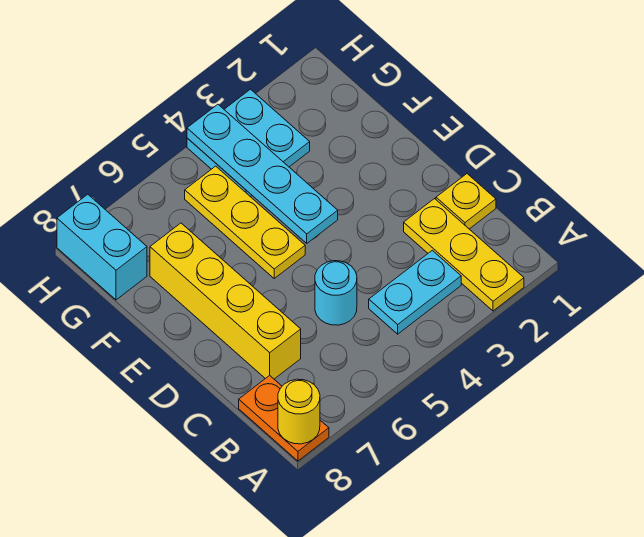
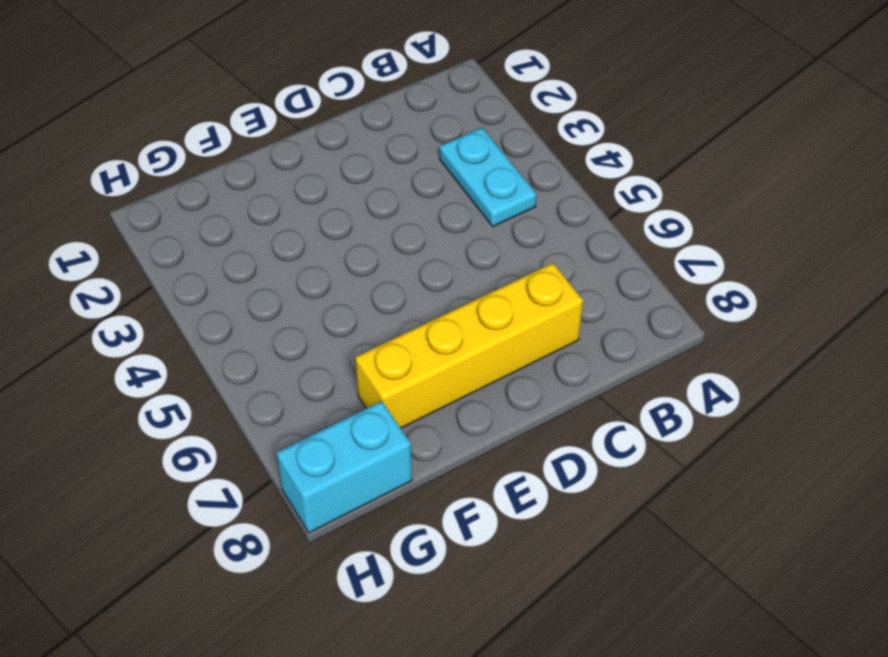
none -> yellow plate A2:C2 level 1
none -> orange plate A8:B8 level 1

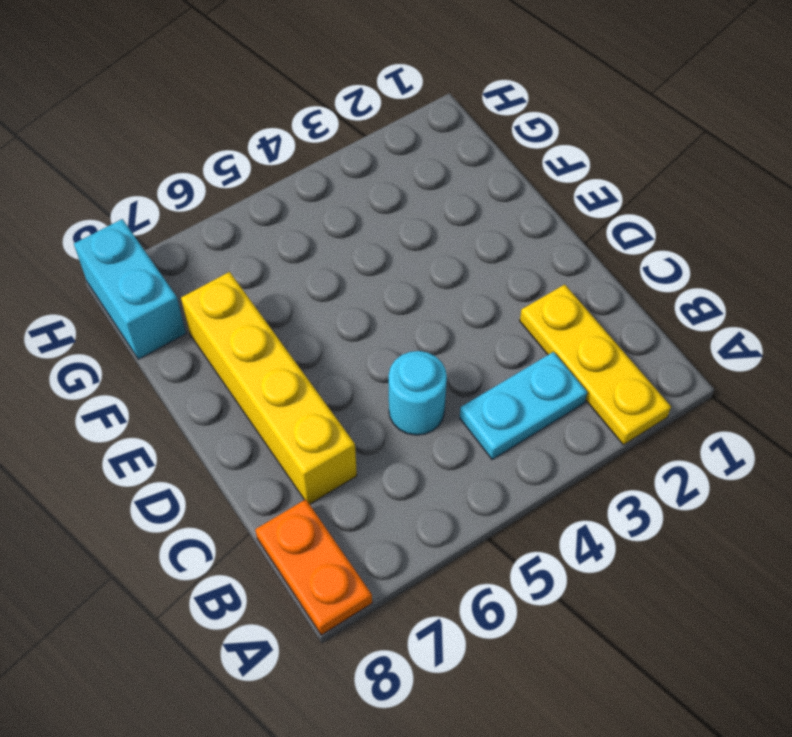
none -> yellow plate C1 level 1
none -> yellow plate E5:G5 level 1

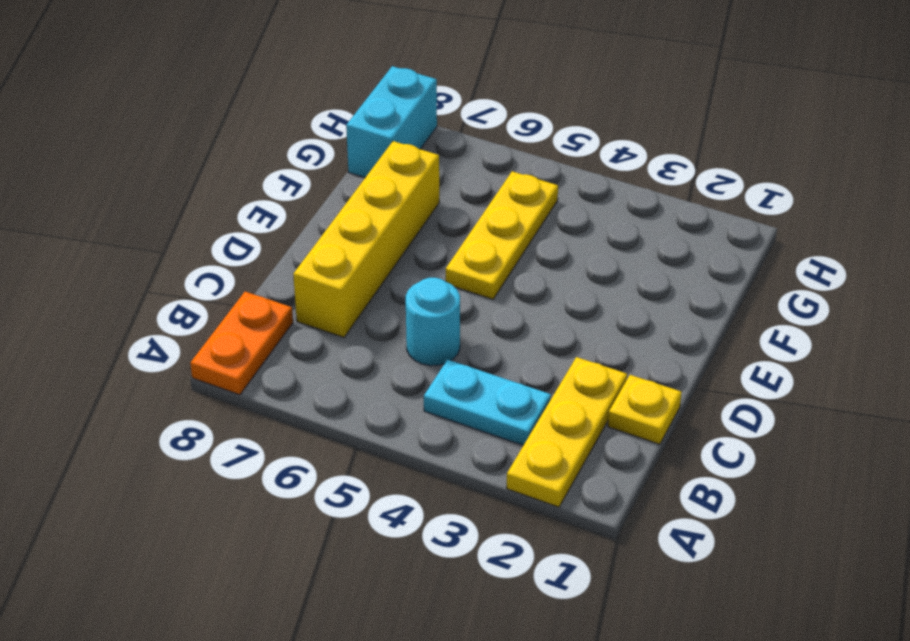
none -> cyan plate G3:H4 level 1
none -> yellow round brick A8 level 2

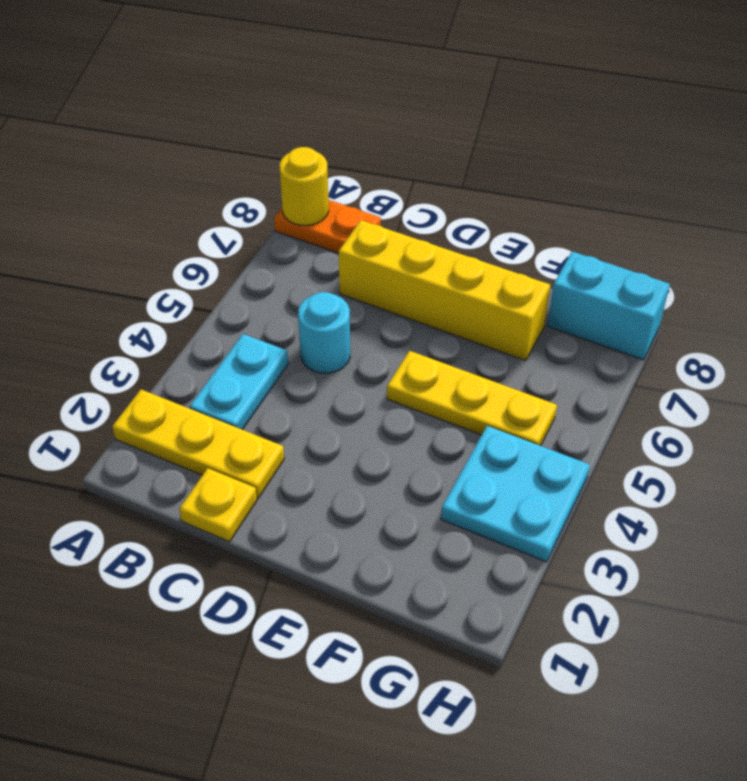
none -> cyan plate E4:H4 level 2

